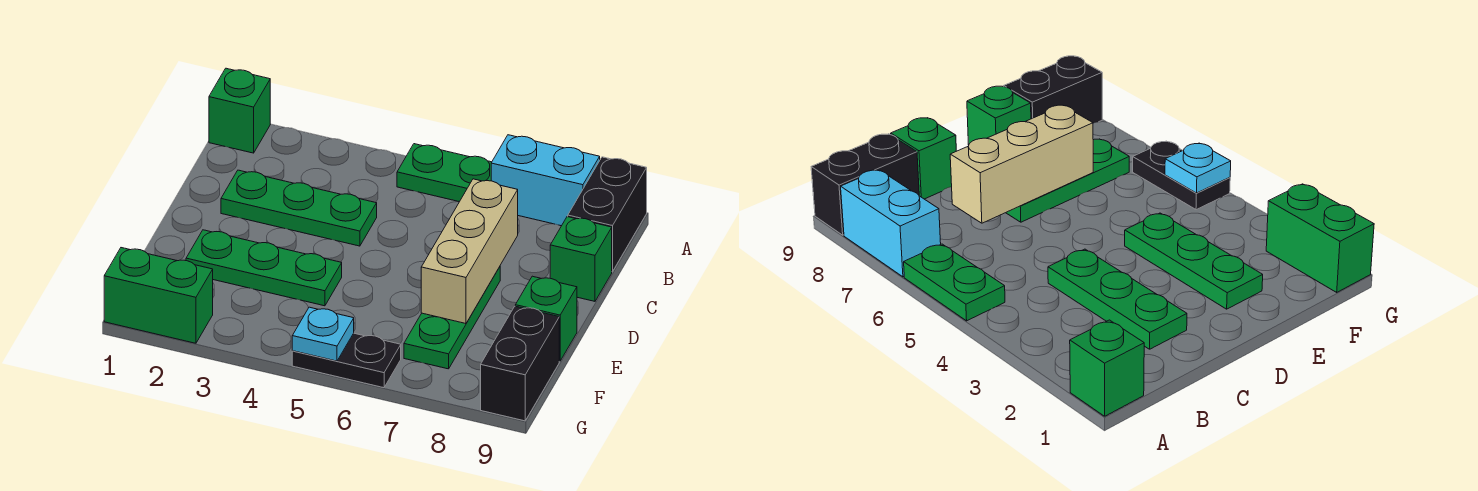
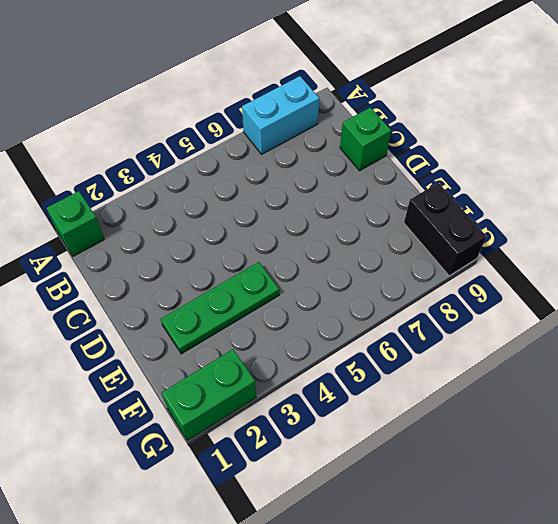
none -> green plate A5:A6 level 1
none -> black brick A9:B9 level 1
none -> green plate C2:C4 level 1

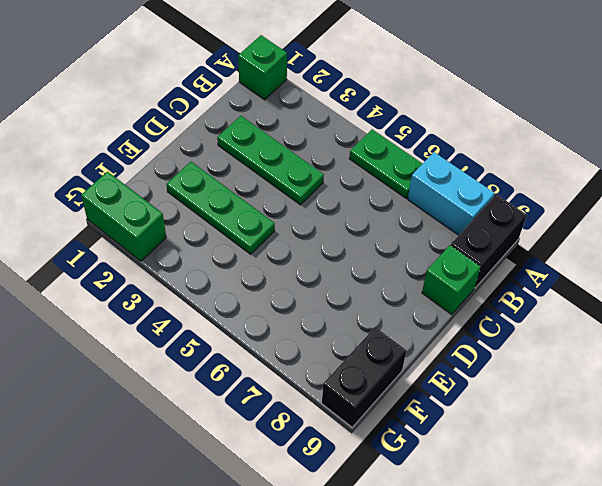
none -> green plate D7:F7 level 1
none -> green brick E9 level 1
none -> black plate G5:G6 level 1

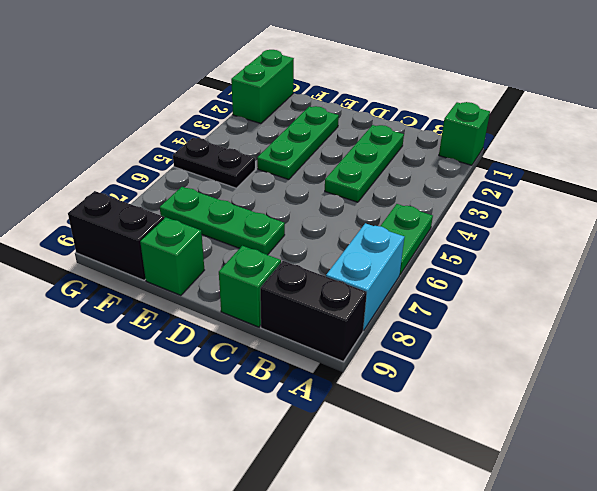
black plate F5:G5 level 1 -> black plate G5:G6 level 1
none -> tan brick C7:E7 level 2
none -> cyan plate G5 level 2

